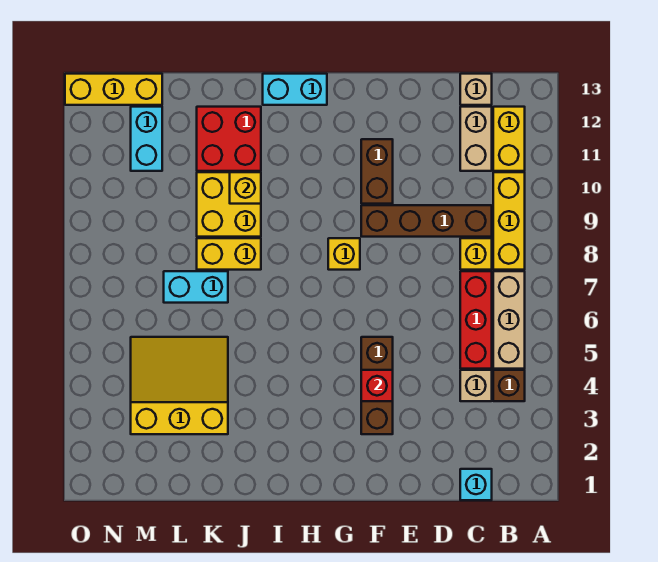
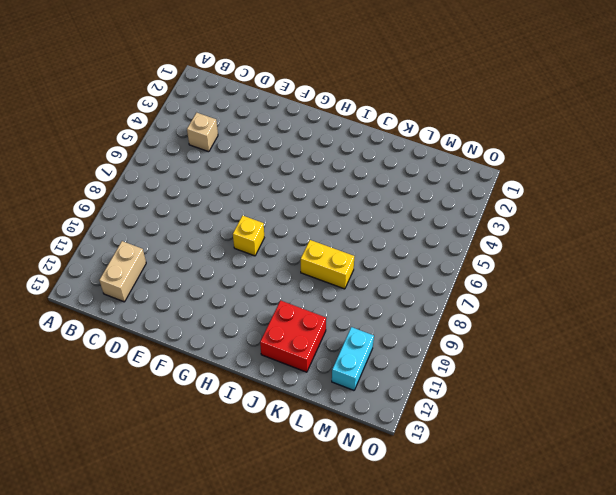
none -> brown brick B4 level 1
none -> tan brick B5:B7 level 1
none -> yellow brick B8:B10 level 1

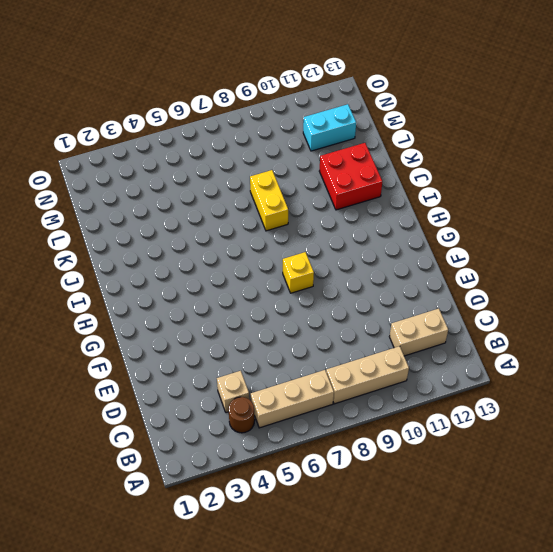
brown round brick B4 level 1 -> brown brick B4 level 1
tan brick B8:B10 level 1 -> yellow brick B8:B10 level 1
none -> yellow brick B11:B12 level 1
none -> cyan brick C1 level 1
none -> red brick C5:C7 level 1

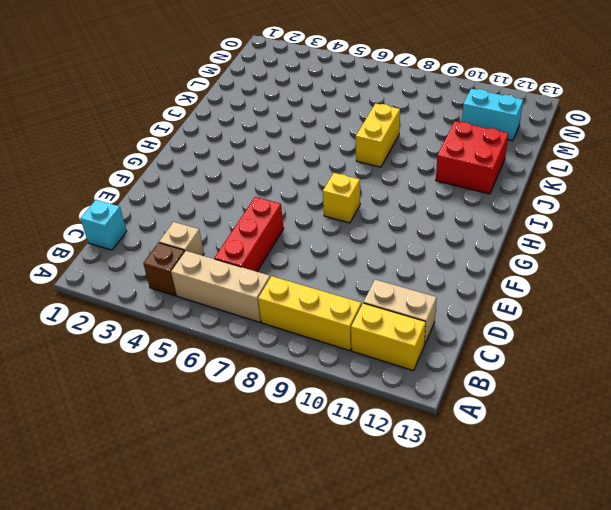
red brick C6:E6 level 1 -> red brick C5:C7 level 1
none -> yellow brick C8 level 1
none -> brown brick C9:F9 level 1
none -> tan brick C13 level 1

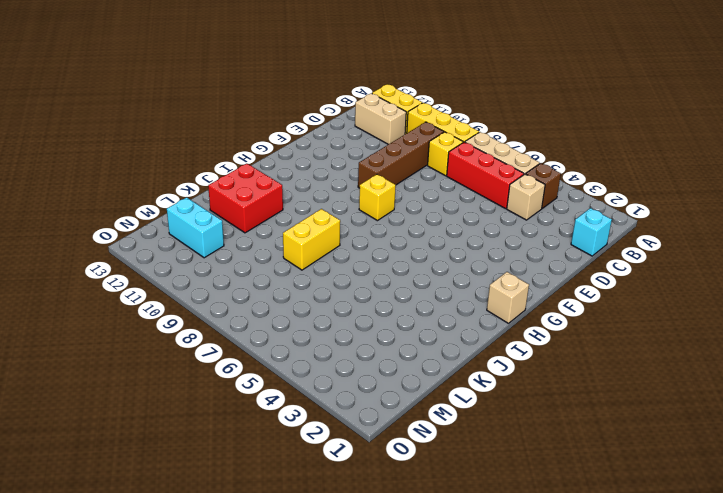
tan brick H1 level 1 -> tan brick C13 level 1
none -> brown brick F3:F5 level 1
none -> brown brick F10:F11 level 1
none -> cyan brick H13:I13 level 1

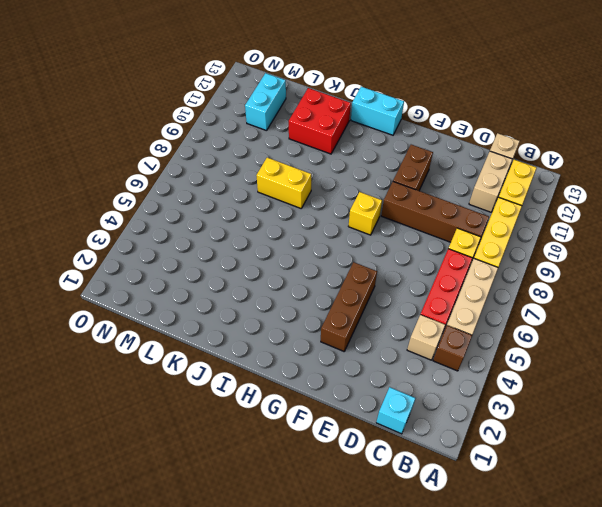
none -> yellow brick J9:K10 level 1
none -> yellow slope K3:M5 level 1 top 3
none -> cyan brick K7:L7 level 1

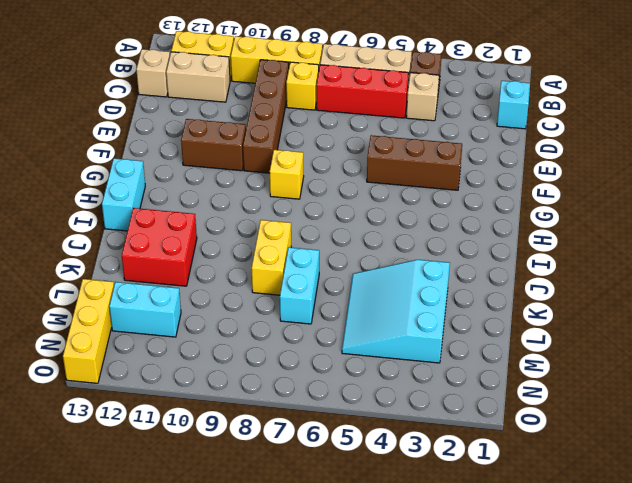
cyan slope K3:M5 level 1 top 3 -> yellow slope K3:M5 level 1 top 3
none -> yellow brick J9:K10 level 1
none -> red brick F4 level 2
none -> yellow brick J10 level 2

